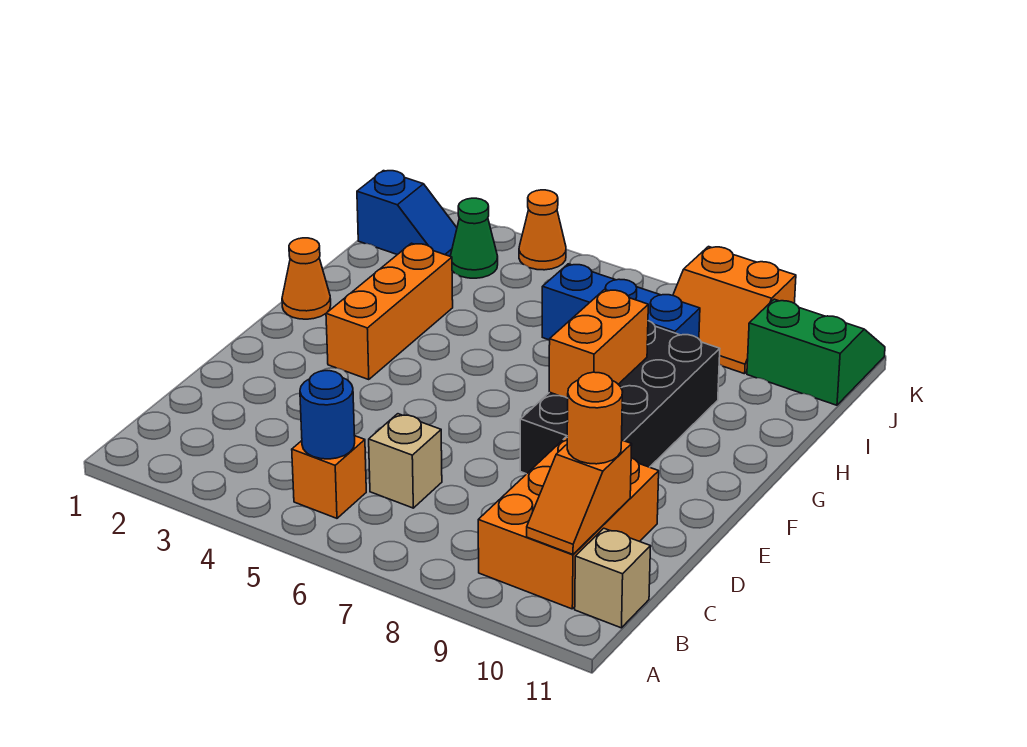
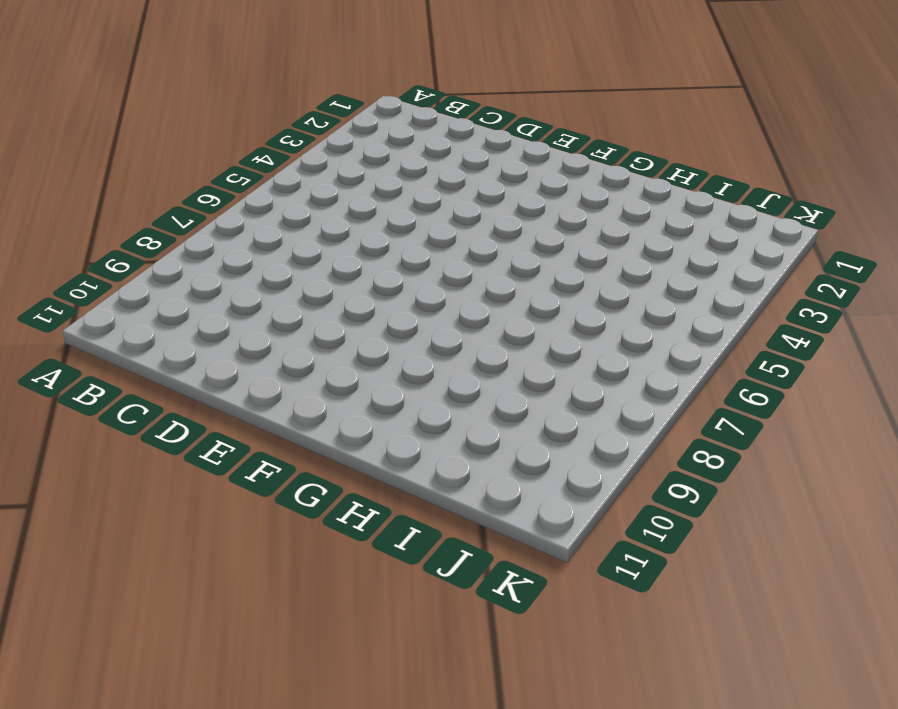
none -> orange brick B5 level 1
none -> orange brick B9:D10 level 1
none -> tan brick B11 level 1

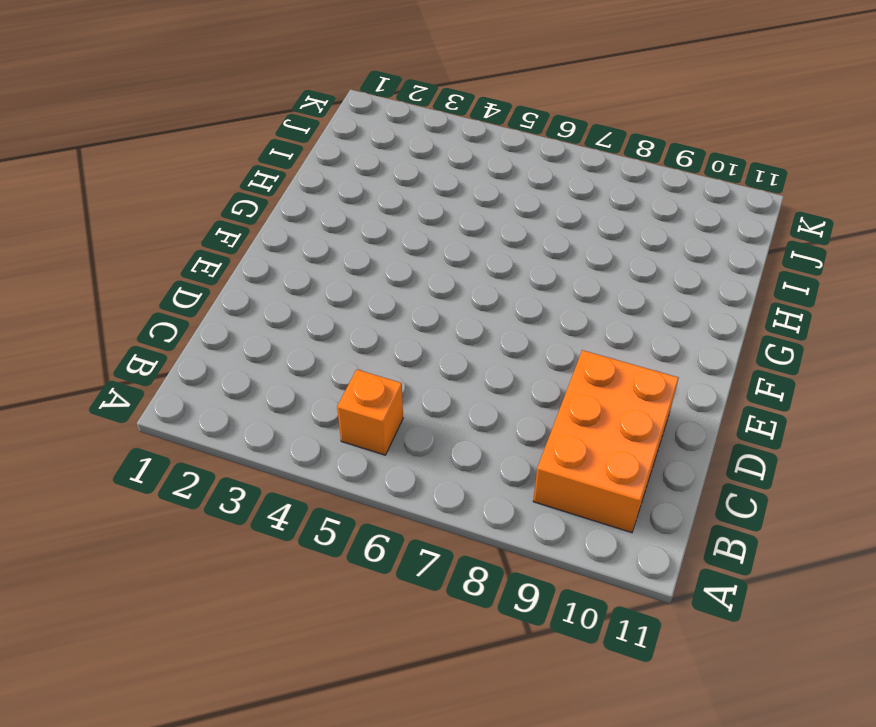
none -> tan brick B11 level 1
none -> tan brick C6 level 1
none -> black brick E8:H9 level 1

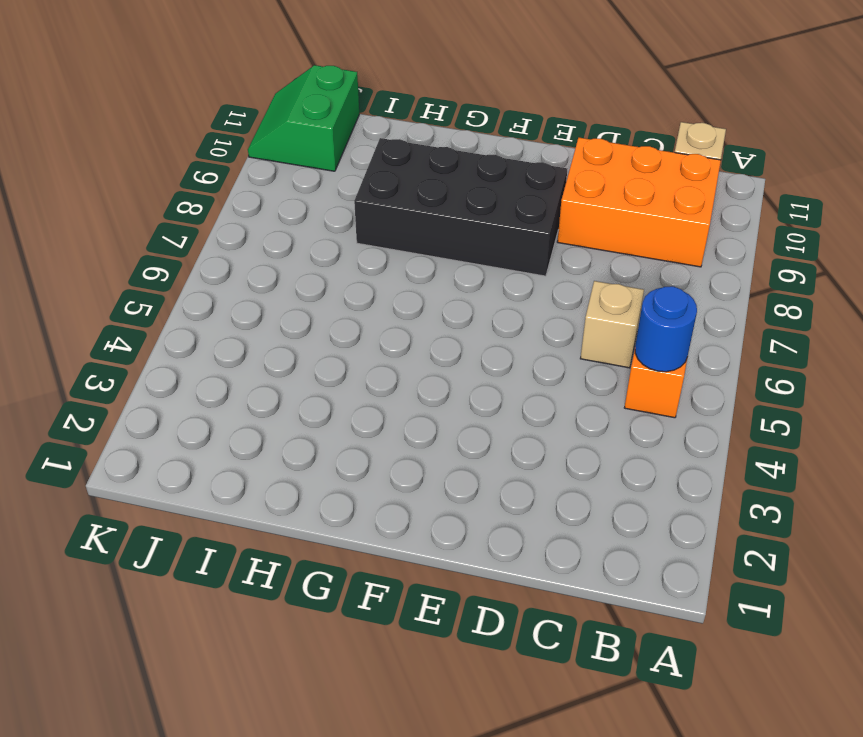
none -> orange brick F3:H3 level 1
none -> orange cone G1 level 1
none -> blue brick I6:I8 level 1

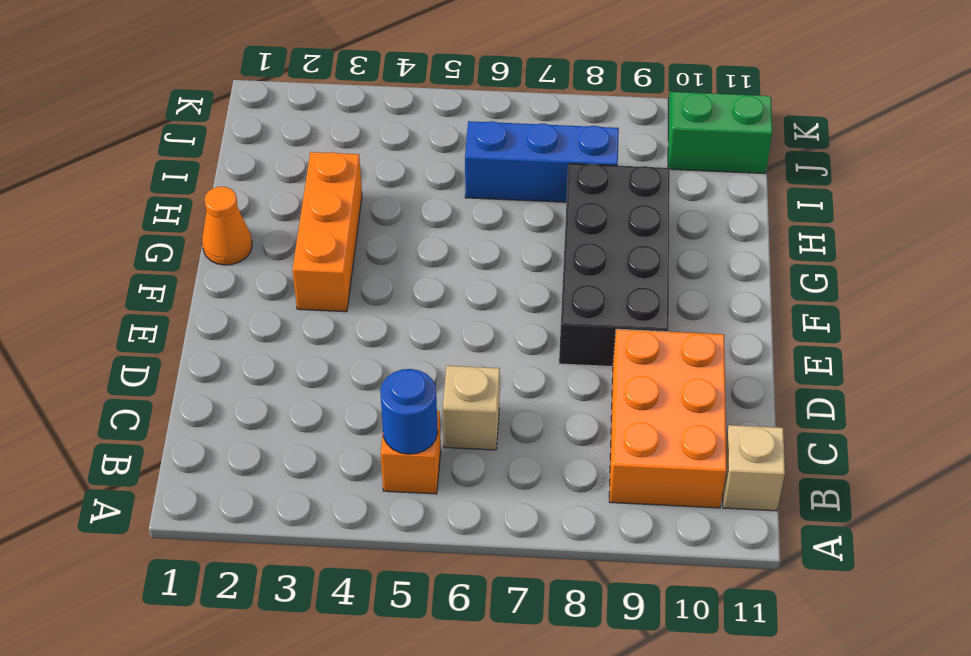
none -> blue slope J1:J2 level 1 top 1
none -> green cone J3 level 1
none -> orange slope J8:K9 level 1 top K

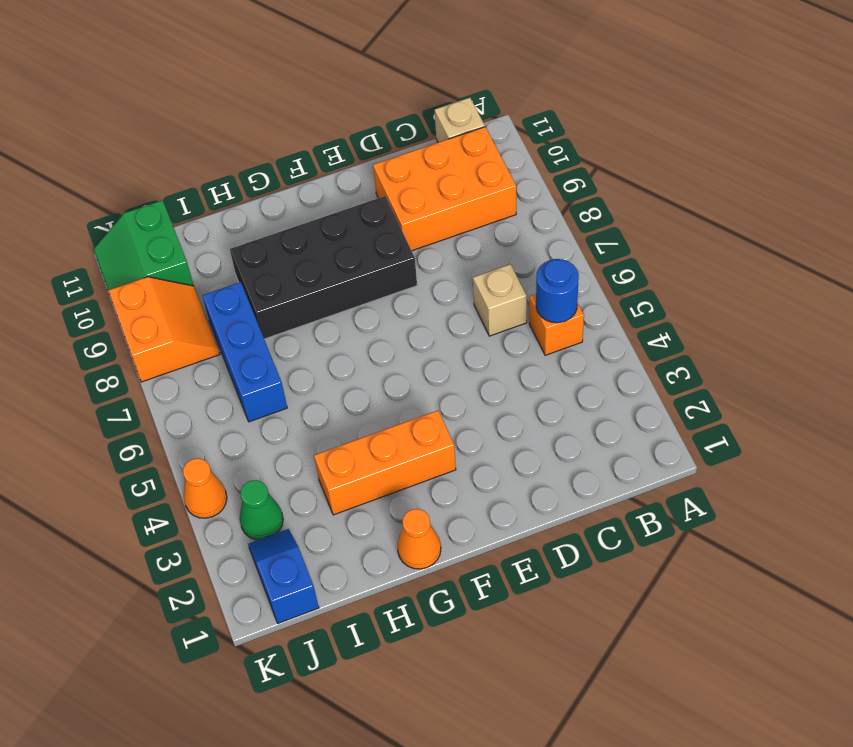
none -> orange slope B10:C10 level 2 top C
none -> orange brick F8:G8 level 2
none -> orange round brick C10 level 3

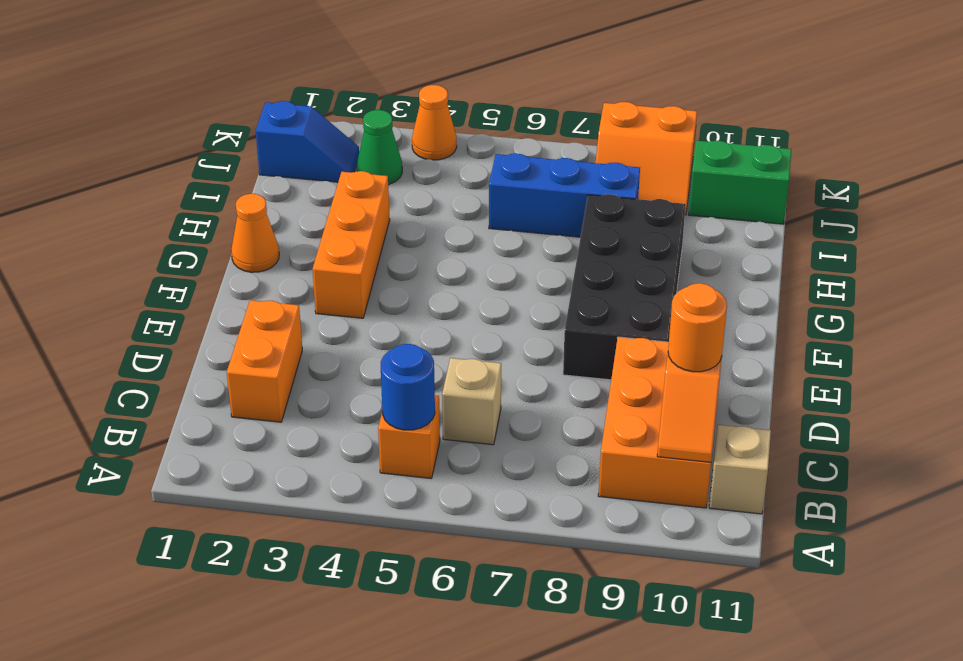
orange brick C2:D2 level 1 -> orange brick F8:G8 level 2

